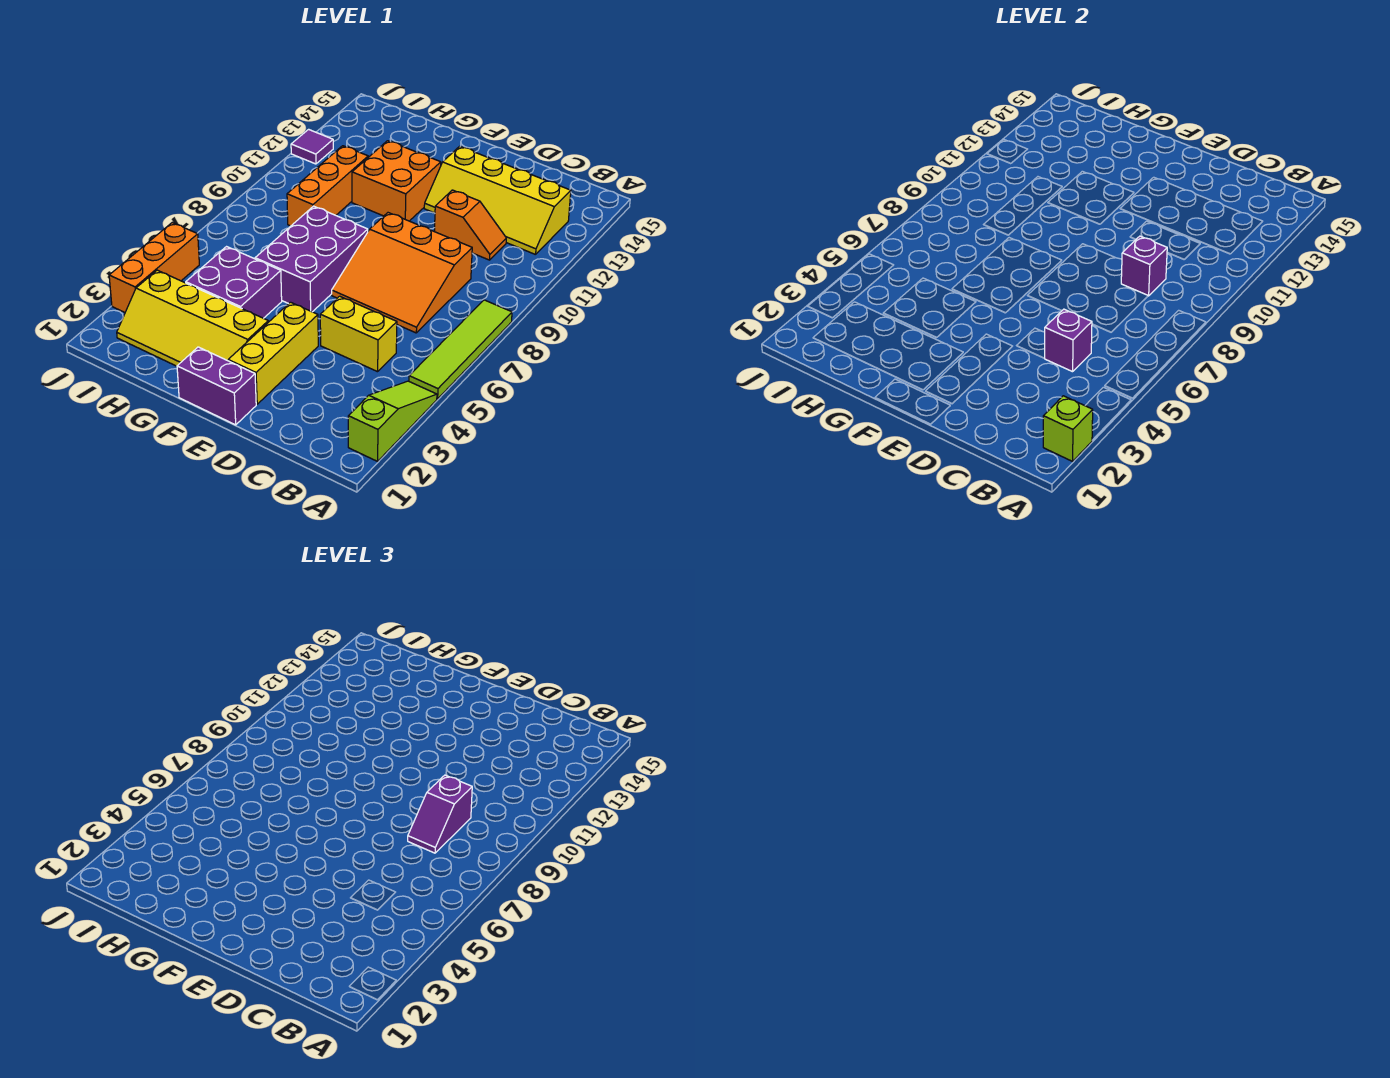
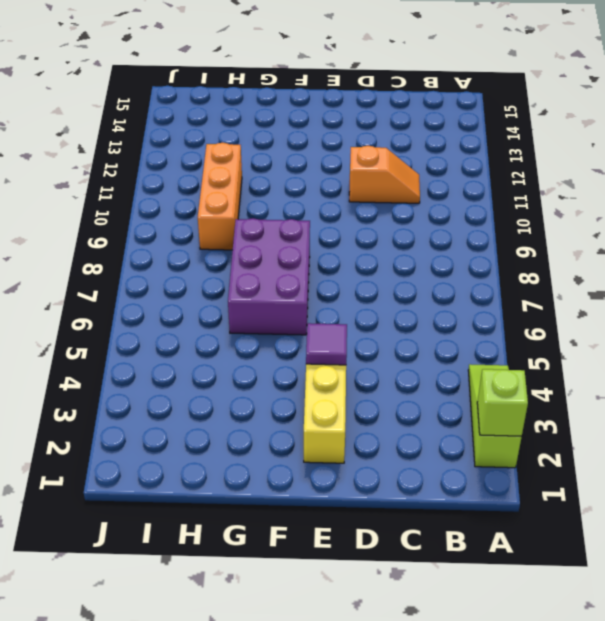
purple tile E4 level 2 -> purple tile J12 level 1
none -> lime tile A5:A8 level 1
none -> yellow slope B12:E13 level 1 top 13
none -> yellow brick C5:D5 level 1

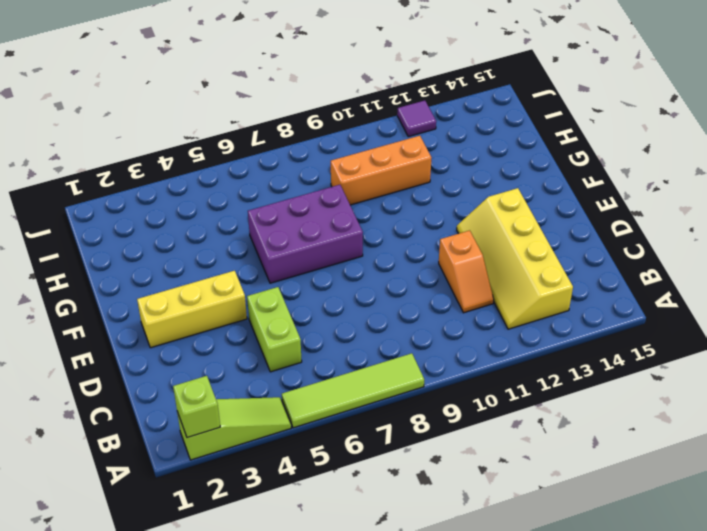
lime brick C5:D5 level 1 -> yellow brick C5:D5 level 1
none -> orange slope C7:E9 level 1 top 9
none -> purple brick E1:F1 level 1
none -> yellow slope F2:I3 level 1 top 3

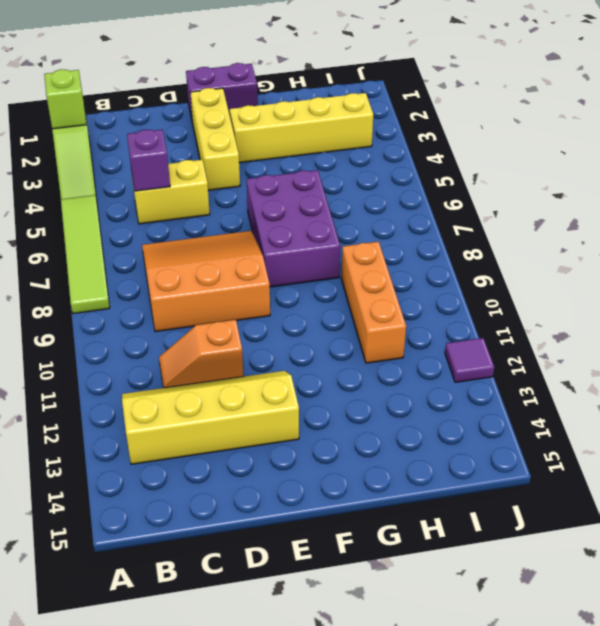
none -> orange brick F11:G12 level 1
none -> purple brick G4:H5 level 1
none -> orange brick J3:J5 level 1

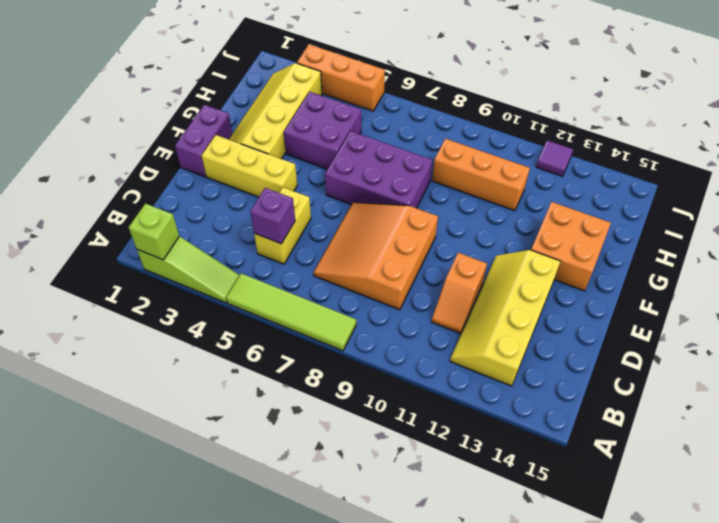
orange brick F13:G14 level 1 -> orange brick F11:G12 level 1
none -> purple brick C9 level 2
none -> purple slope C8:C9 level 3 top 9

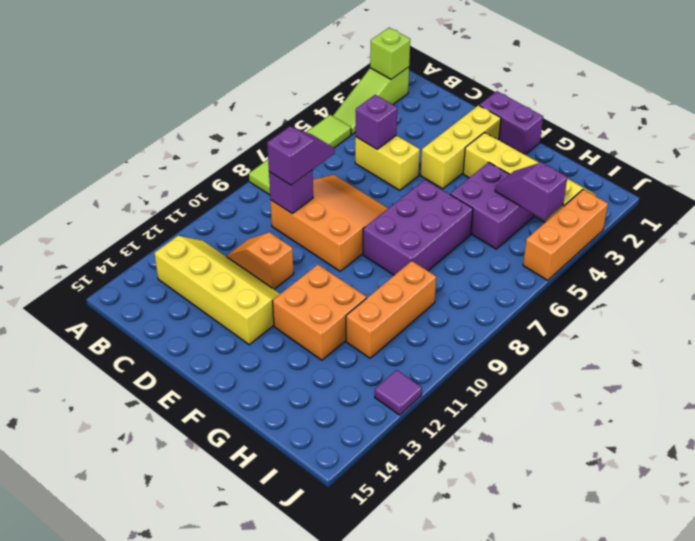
purple slope H4:I4 level 2 top I -> none

